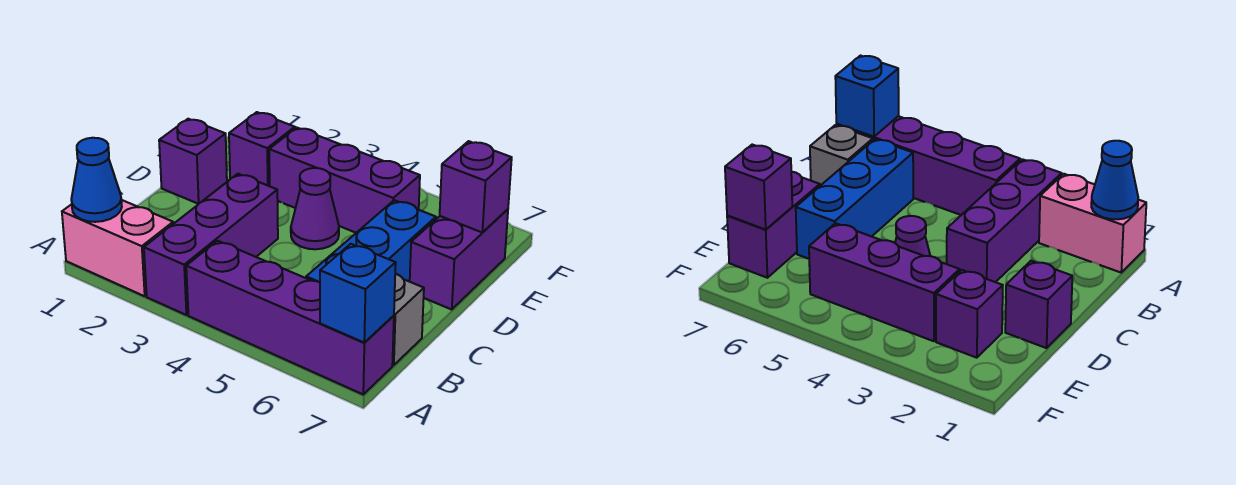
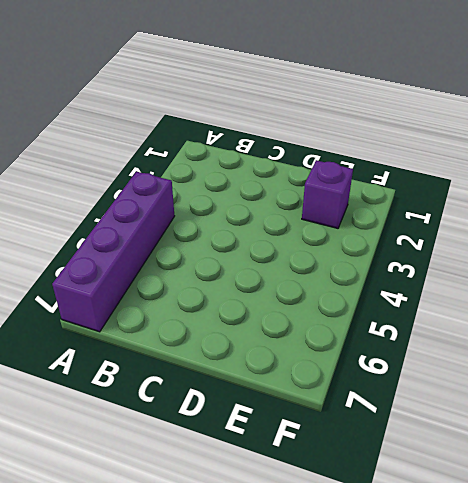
none -> pink brick A1:A2 level 1
none -> purple brick A3:C3 level 1
none -> blue brick B6:D6 level 1

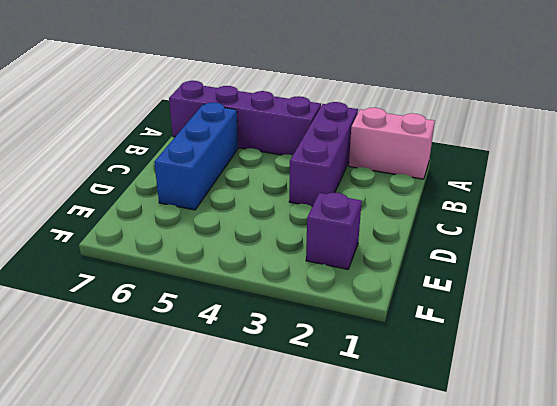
none -> grey brick B7 level 1
none -> purple brick D1 level 1
none -> purple cone D4 level 1

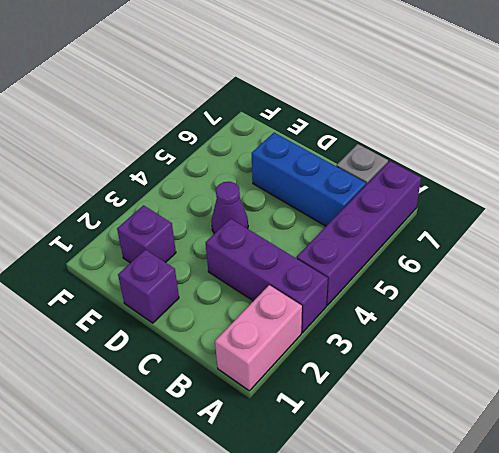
none -> purple brick D7:E7 level 1
none -> purple brick E3:E5 level 1
none -> blue cone A1 level 2

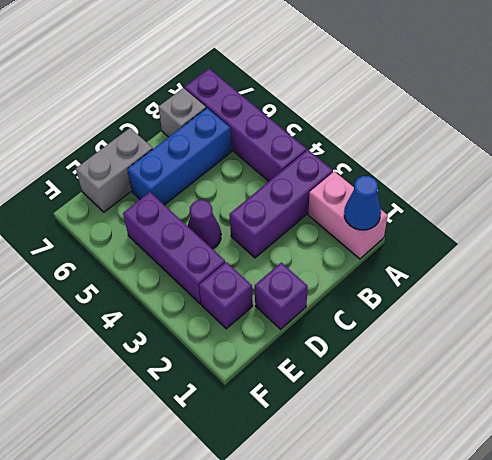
grey brick D7:E7 level 1 -> purple brick D7:E7 level 1
none -> blue brick A7 level 2
none -> purple brick E7 level 2

